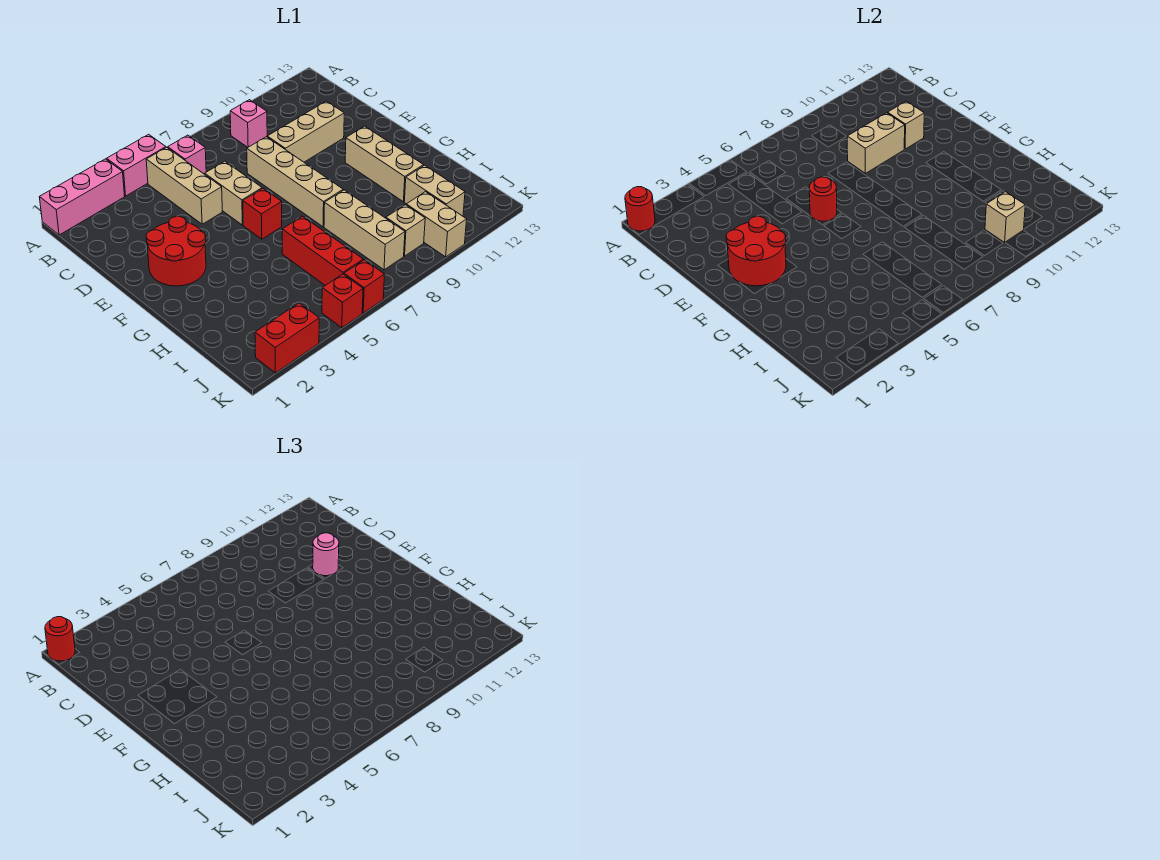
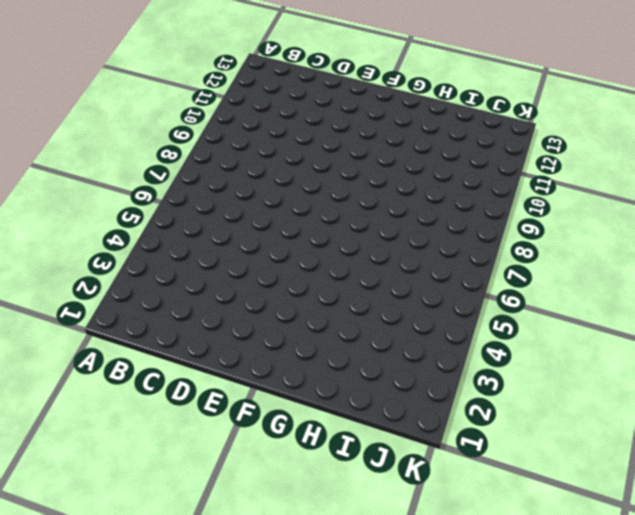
none -> pink brick A1:A3 level 1
none -> pink brick A4:A5 level 1
none -> tan brick B5:D5 level 1

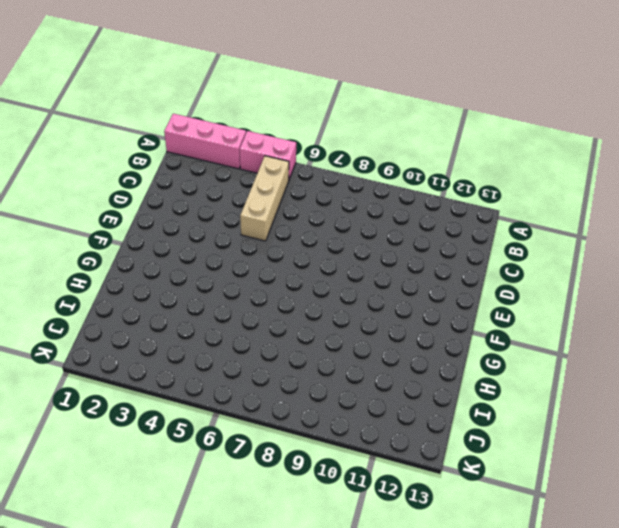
none -> pink brick B6 level 1
none -> pink brick B9 level 1
none -> tan brick D6:E6 level 1

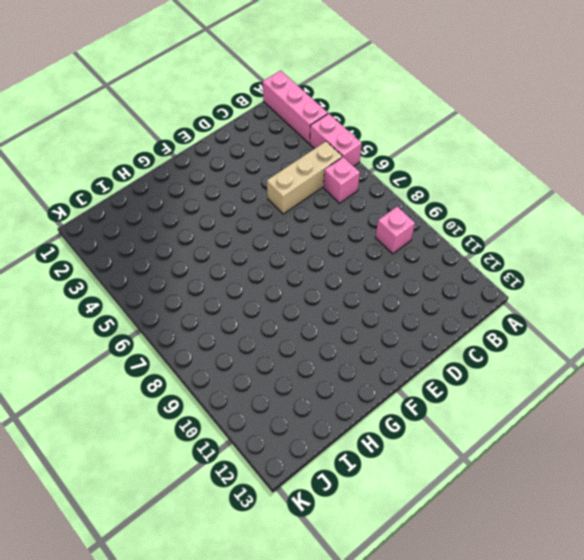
none -> tan brick D6:E6 level 1
none -> tan brick D8:G8 level 1
none -> tan brick D9:D11 level 1

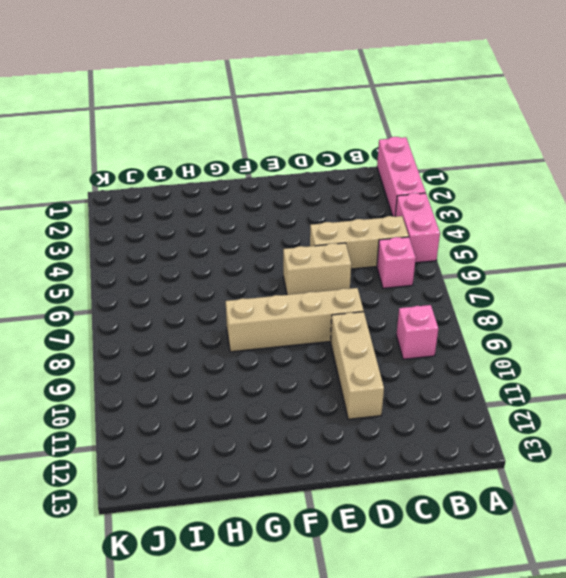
none -> red round brick E2:F3 level 1
none -> red brick F6 level 1
none -> tan brick F11:H11 level 1

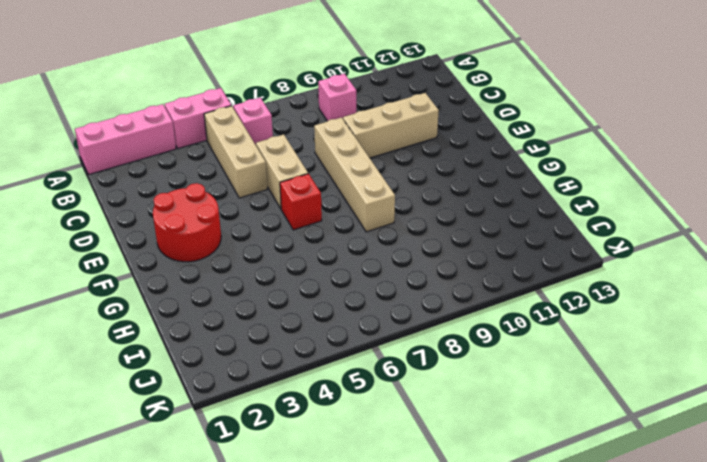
none -> tan brick F11:H11 level 1
none -> red brick H6:J6 level 1
none -> tan brick H8:J8 level 1

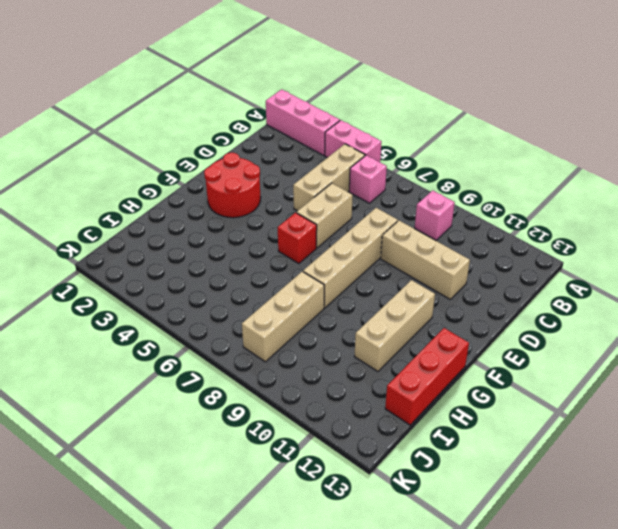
red brick G13:I13 level 1 -> red brick H6:J6 level 1
none -> tan brick I11:J11 level 1
none -> tan brick J9 level 1
none -> tan brick J10:K10 level 1

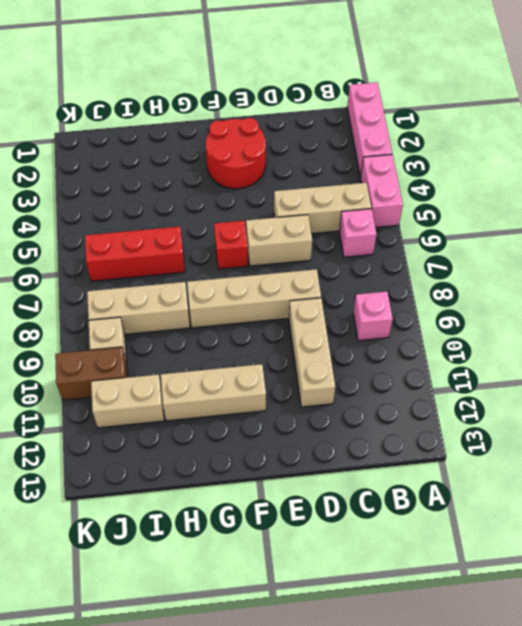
brown brick J10:K10 level 1 -> tan brick J10:K10 level 1
none -> red brick K2:K3 level 1
none -> red brick K5 level 1
none -> red brick K6 level 1

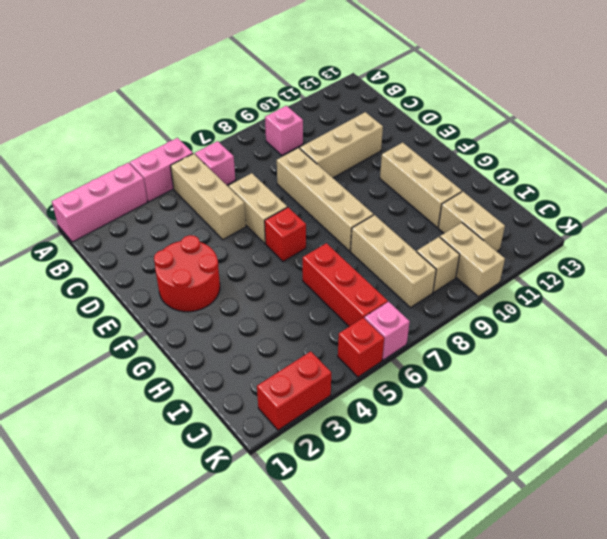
pink brick K6 level 1 -> red brick K6 level 1
none -> red round brick A1 level 2
none -> tan brick D9:D10 level 2
none -> tan brick D11 level 2

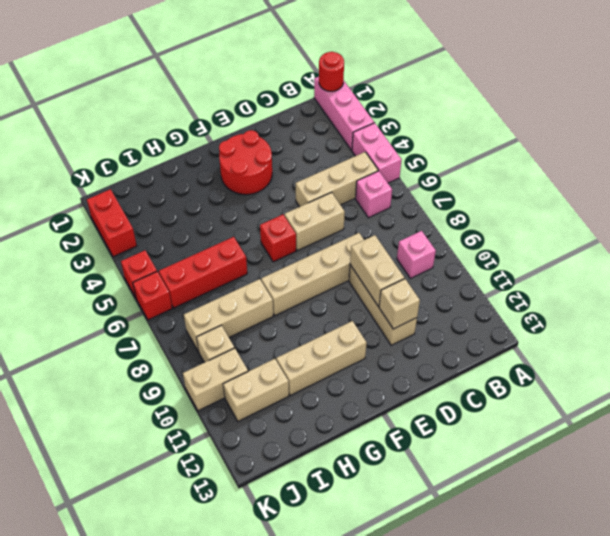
none -> red round brick E2:F3 level 2
none -> red round brick E6 level 2
none -> tan brick J10 level 2

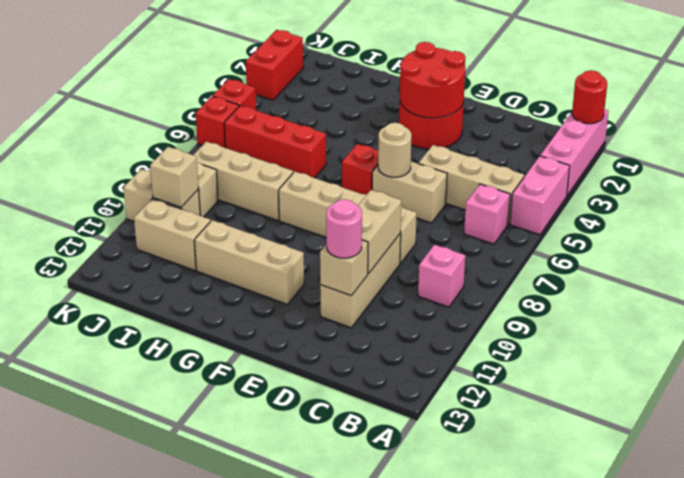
tan round brick E6 level 2 -> red round brick E6 level 2
none -> red round brick A1 level 3

